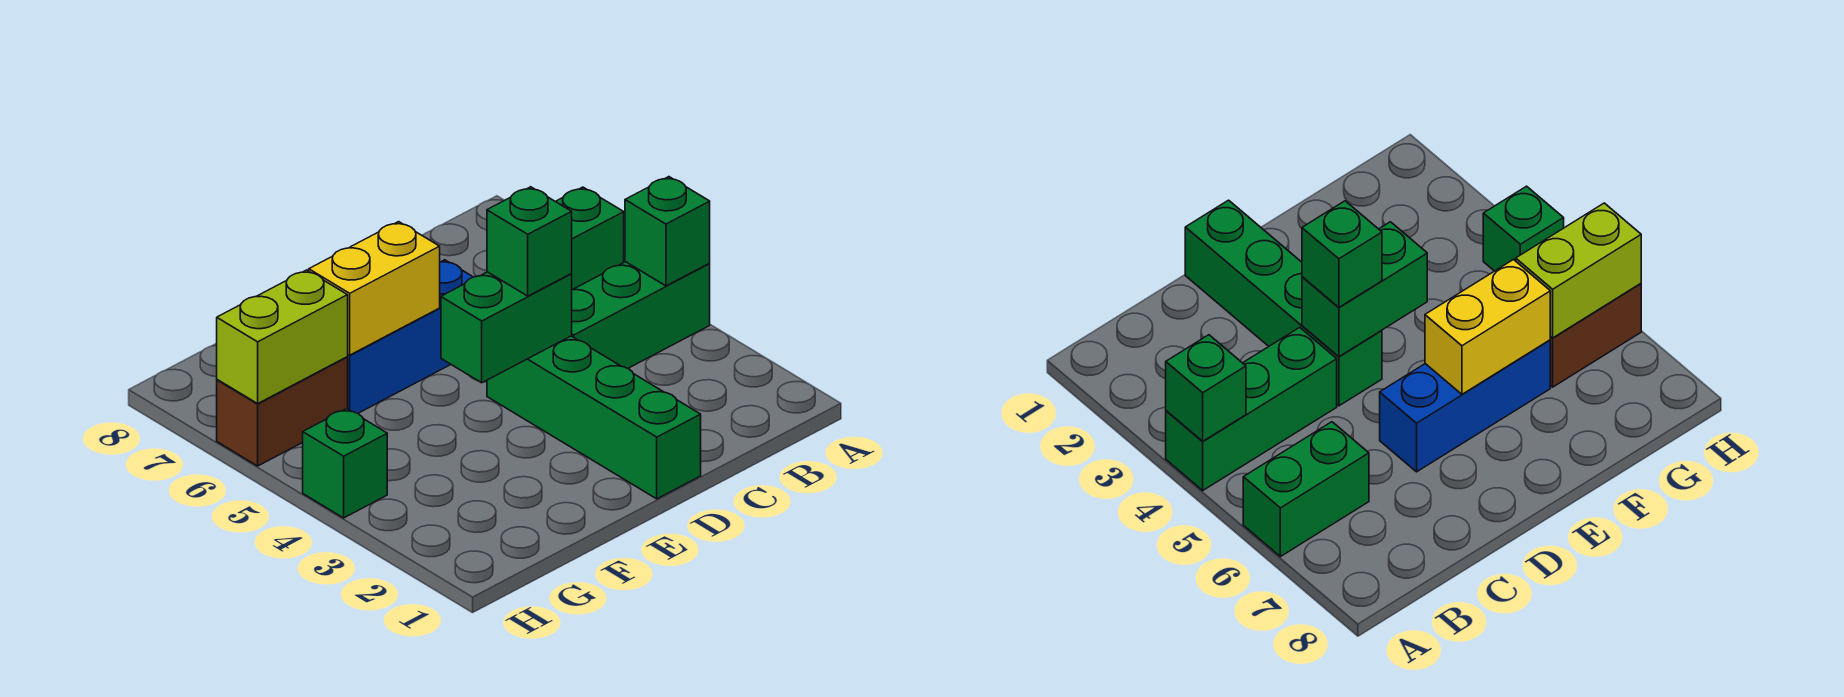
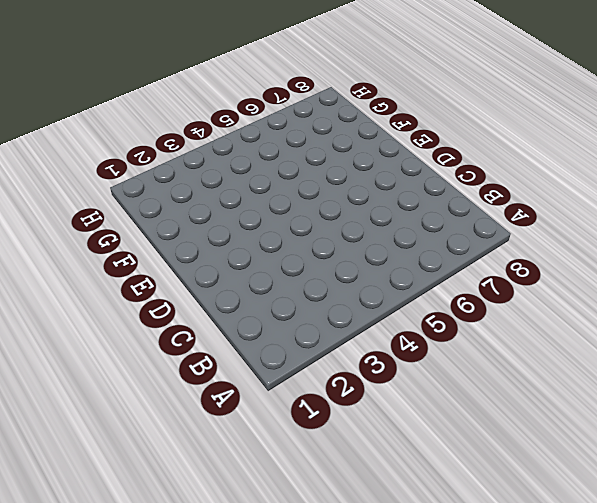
none -> green brick A4:C4 level 1
none -> green brick A6:B6 level 1

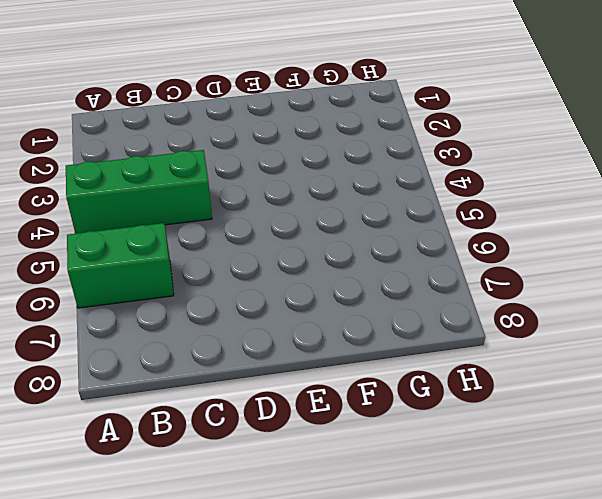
none -> green brick D1:D4 level 1
none -> blue brick D6:F6 level 1

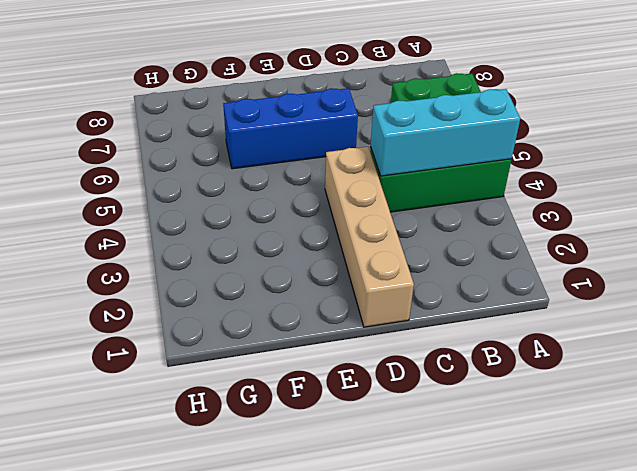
cyan brick A4:C4 level 2 -> green brick A4 level 2
tan brick D1:D4 level 1 -> green brick D1:D4 level 1
none -> brown brick G6:H6 level 1
none -> green brick H4 level 1

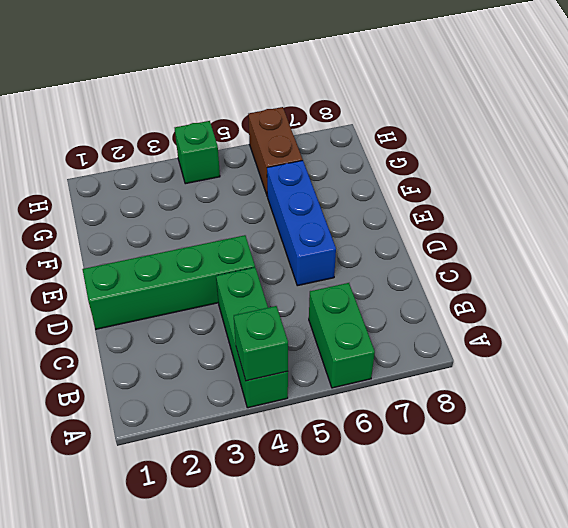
none -> green brick D4:E4 level 2
none -> yellow brick E6:F6 level 2

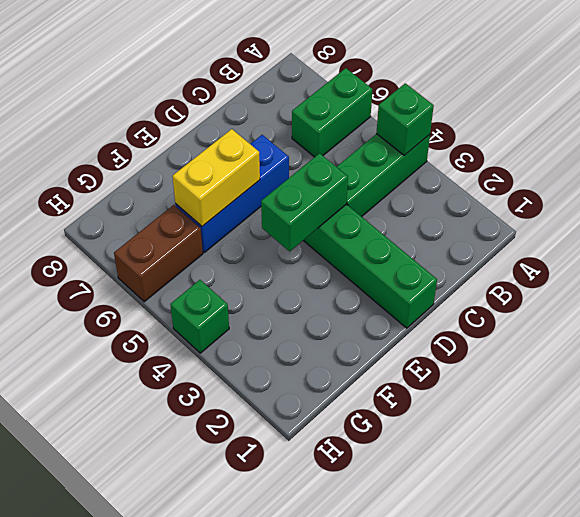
none -> lime brick G6:H6 level 2
none -> green brick D4 level 3

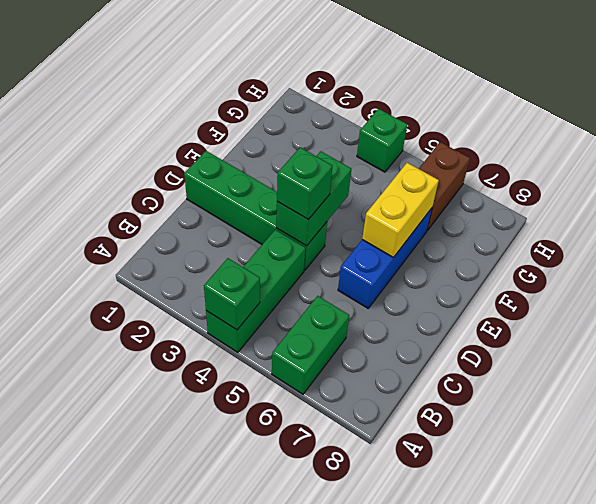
none -> lime brick G6:H6 level 2

